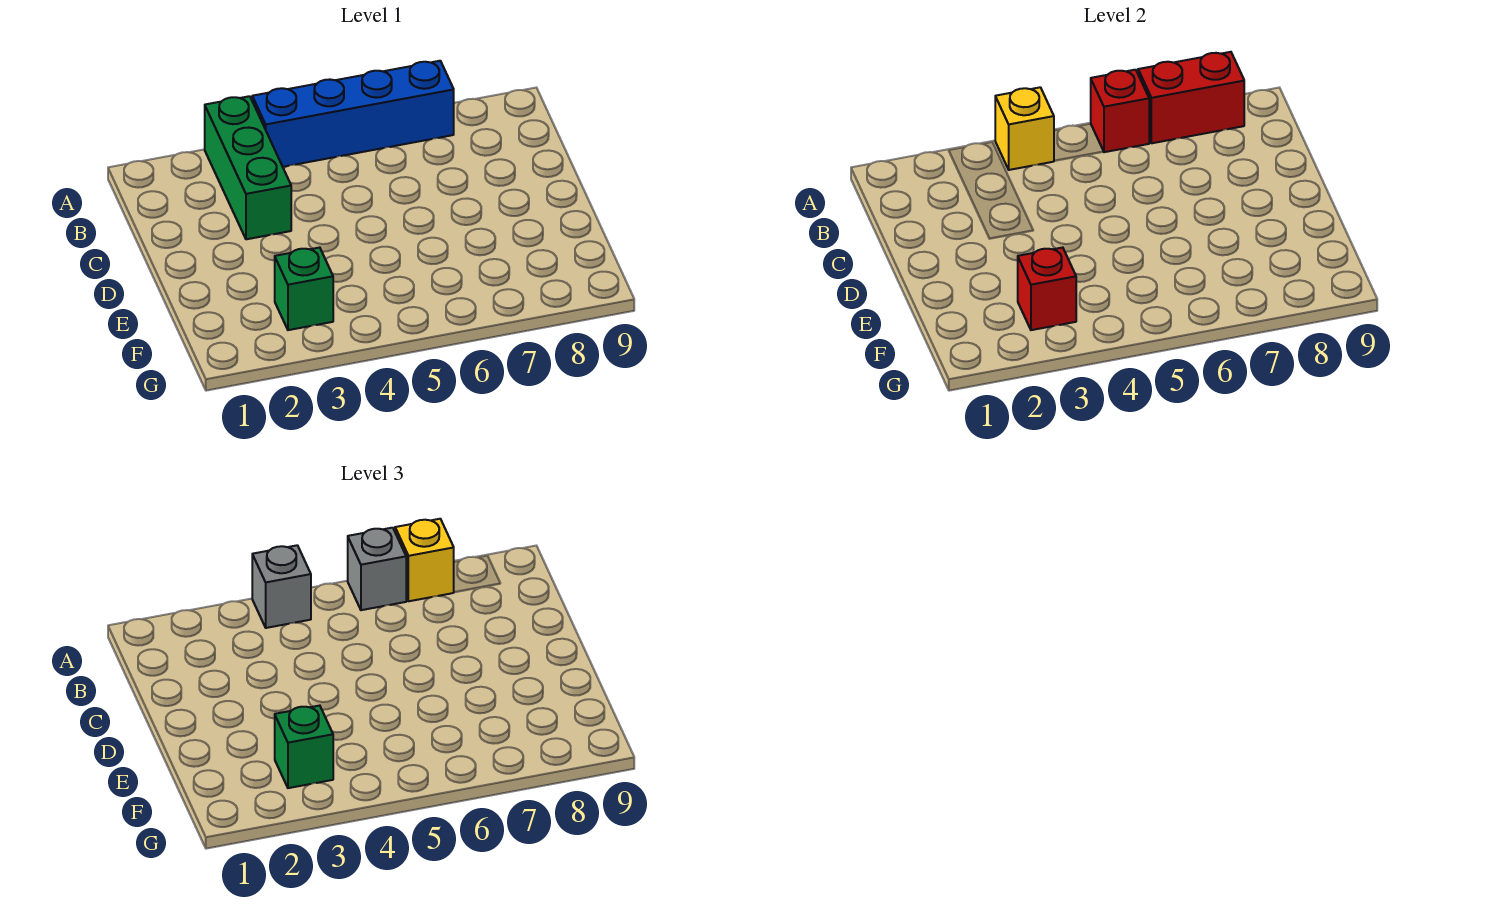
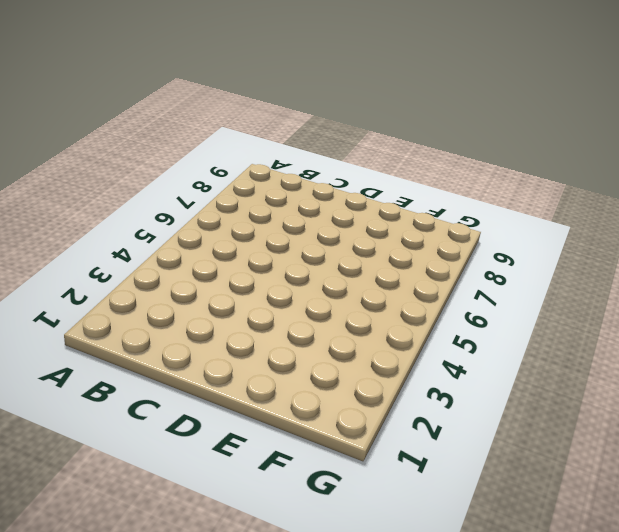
none -> green brick A3:C3 level 1
none -> blue brick A4:A7 level 1

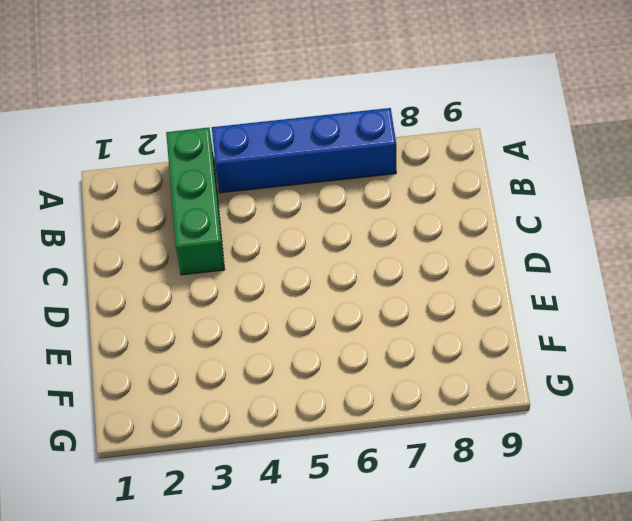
none -> green brick F3 level 1
none -> yellow brick A4 level 2

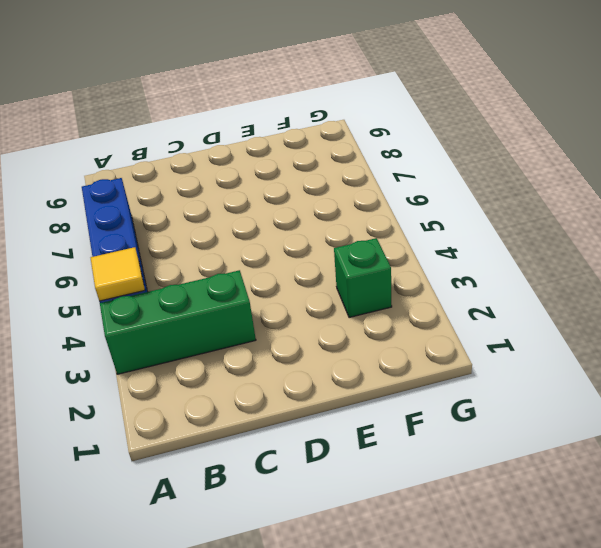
yellow tile A4 level 2 -> yellow brick A4 level 2
none -> red brick A6 level 2
none -> red brick A7:A8 level 2

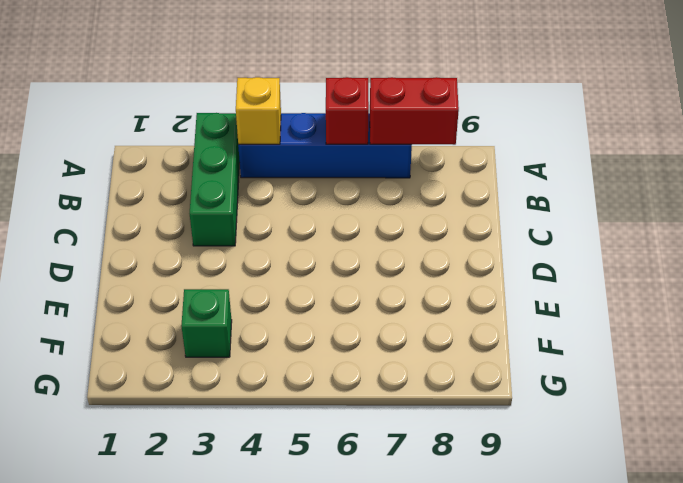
none -> red brick F3 level 2
none -> grey brick A4 level 3

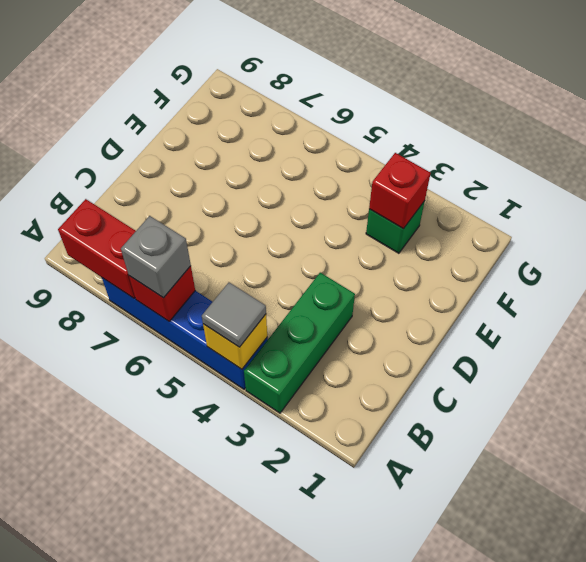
grey tile A4 level 3 -> grey brick A4 level 3
none -> yellow brick A7 level 3
none -> green brick F3 level 3

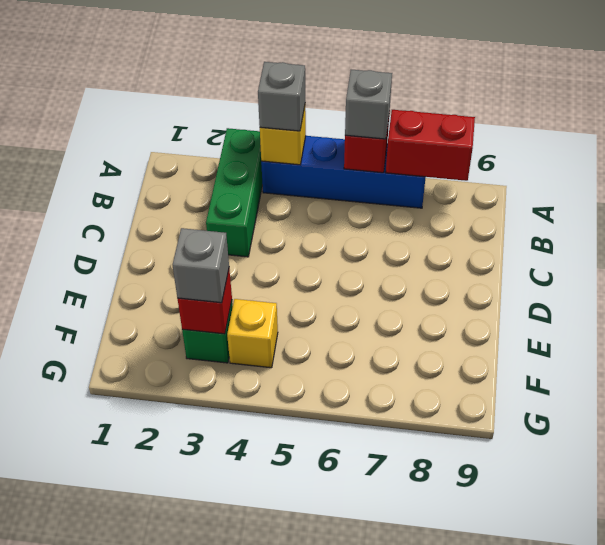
grey brick F3 level 3 -> green brick F3 level 3
yellow brick F4 level 1 -> yellow brick A7 level 3

